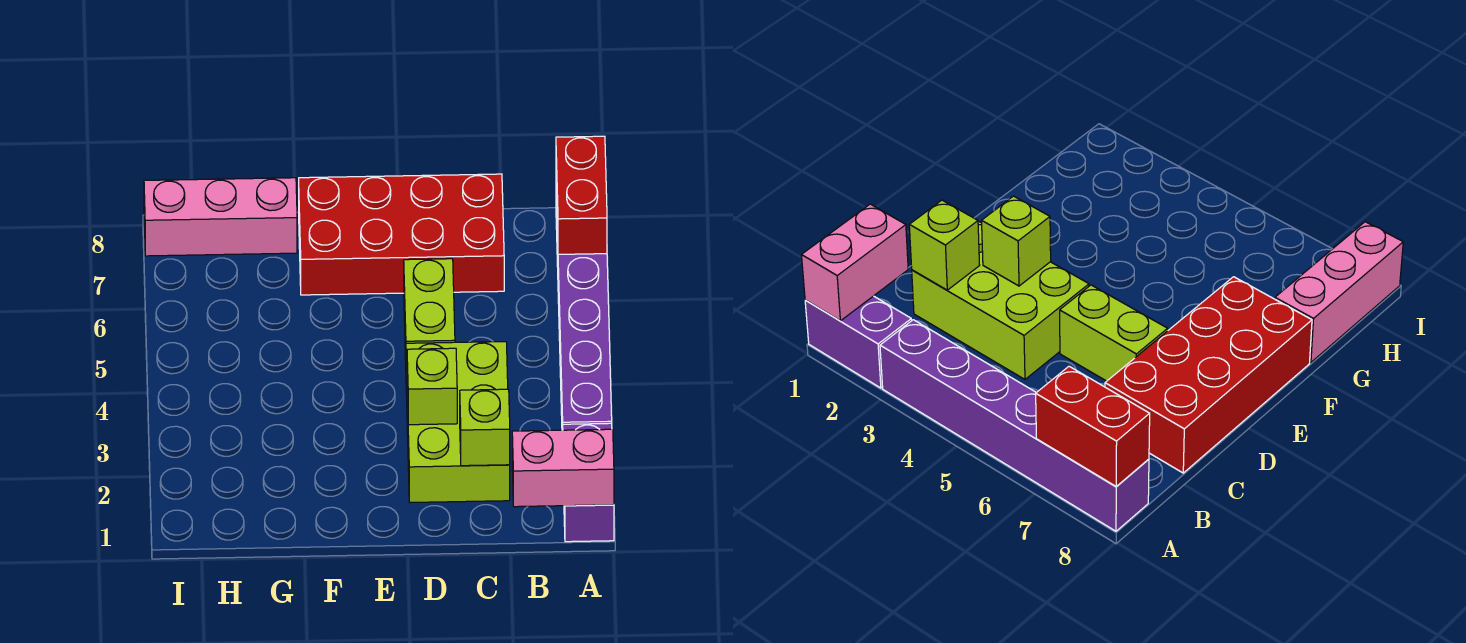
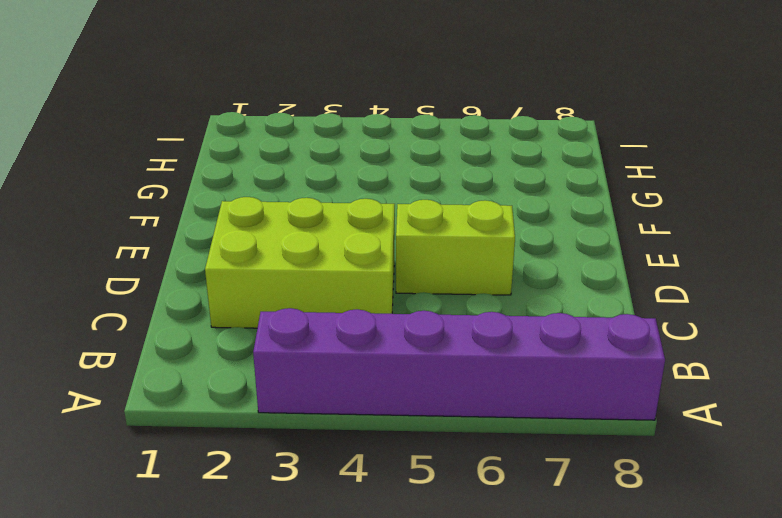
none -> purple brick A1:A2 level 1
none -> red brick C7:F8 level 1

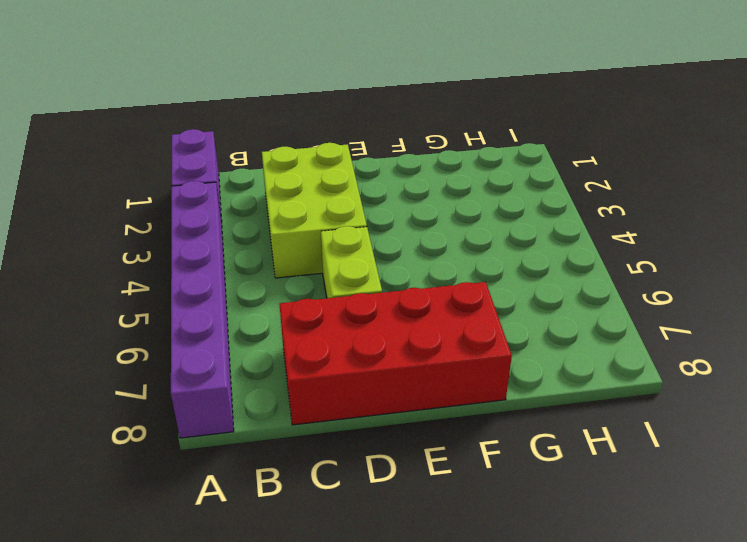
none -> pink brick G8:I8 level 1
none -> pink brick A1:B1 level 2

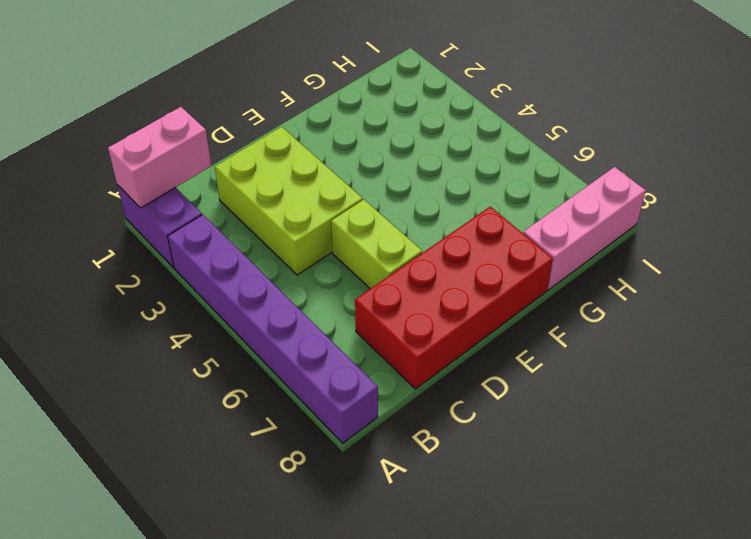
none -> red brick A7:A8 level 2
none -> lime brick C2 level 2

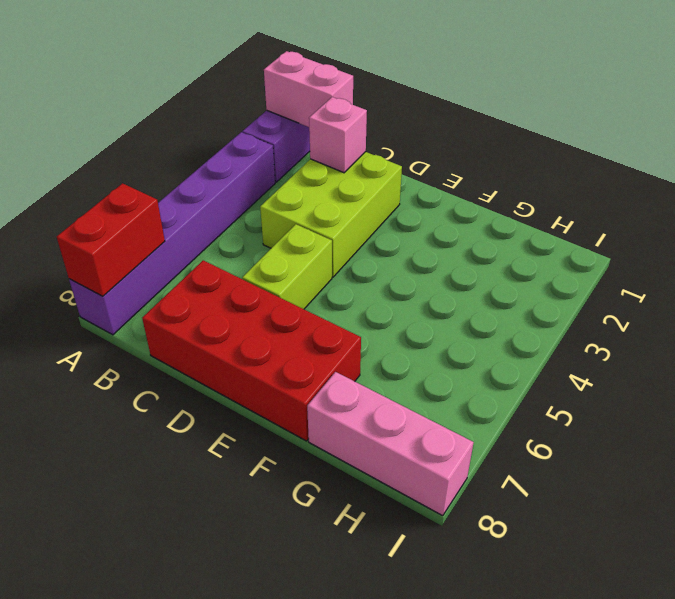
pink brick C2 level 2 -> lime brick C2 level 2
none -> lime brick D3 level 2

